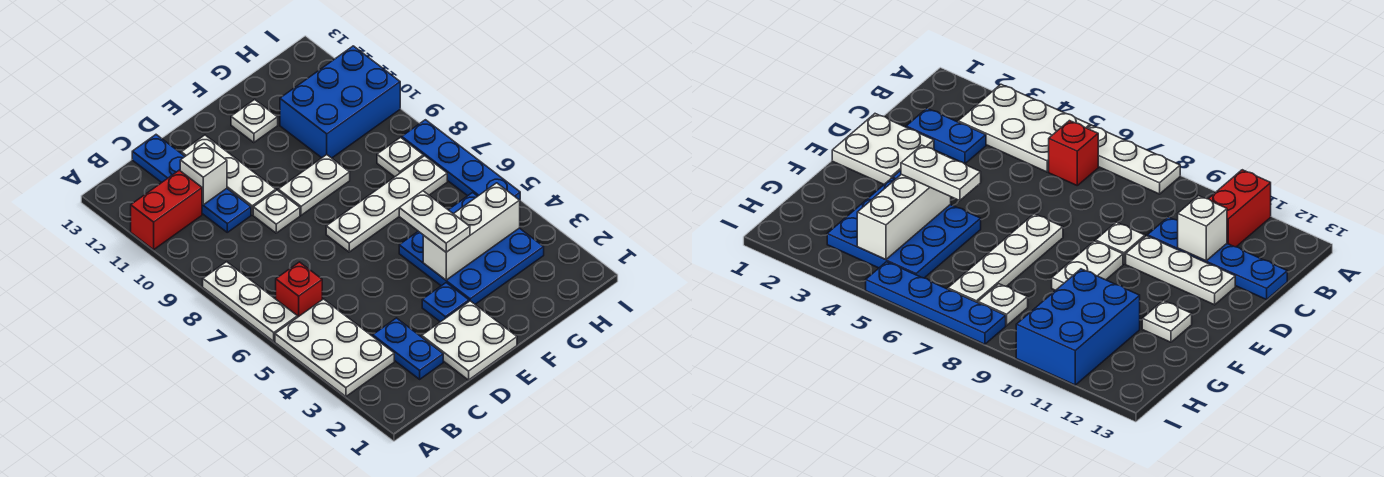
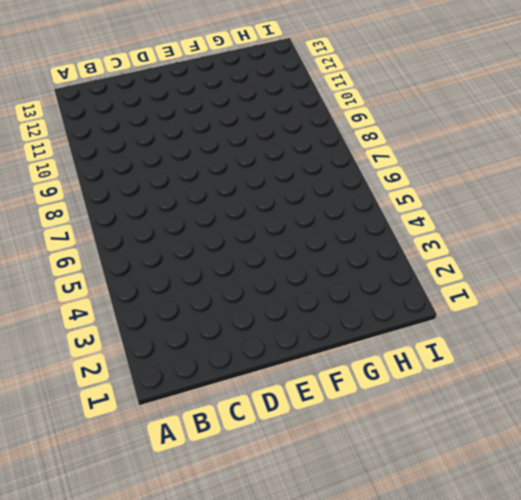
none -> white plate A3:B5 level 1
none -> white plate A6:A8 level 1
none -> red brick A11:B11 level 1

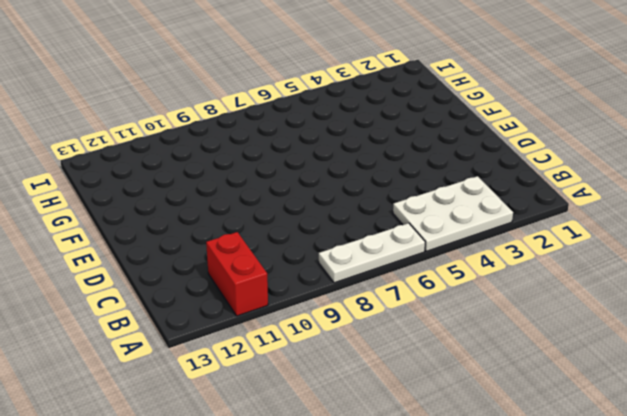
none -> red brick B6 level 1
none -> blue plate C2:C3 level 1
none -> blue plate C10:C13 level 1

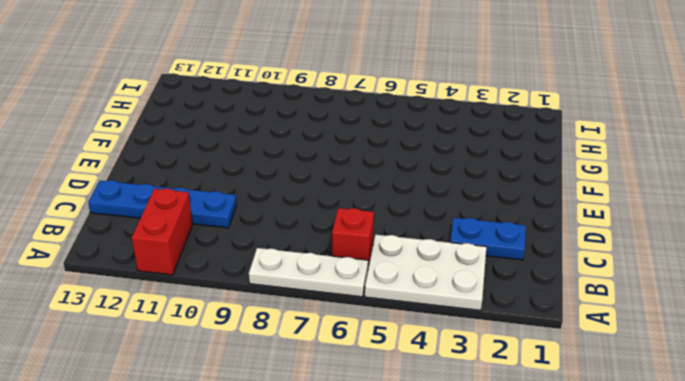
none -> white plate D1:E2 level 1
none -> white plate D9 level 1
none -> white plate D10:D12 level 1

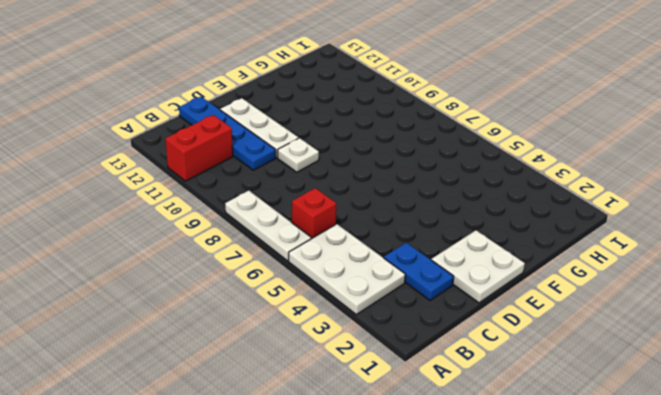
none -> blue plate E3 level 1
none -> white plate E7:H7 level 1
none -> white plate E9:F9 level 1

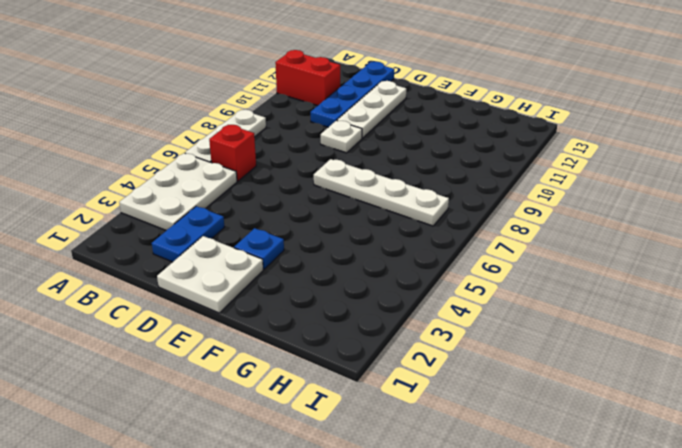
none -> white plate E9:F9 level 1
none -> blue plate F3:H5 level 1
none -> white plate F12 level 1

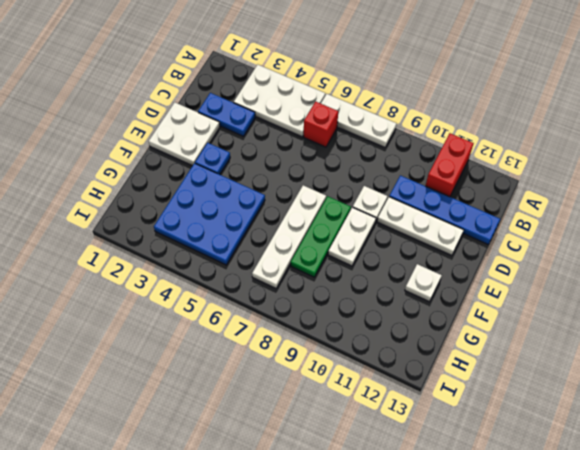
green plate E8:G8 level 1 -> none
none -> blue brick G10:I11 level 1
none -> white plate H8 level 1
none -> blue plate I5:I8 level 1

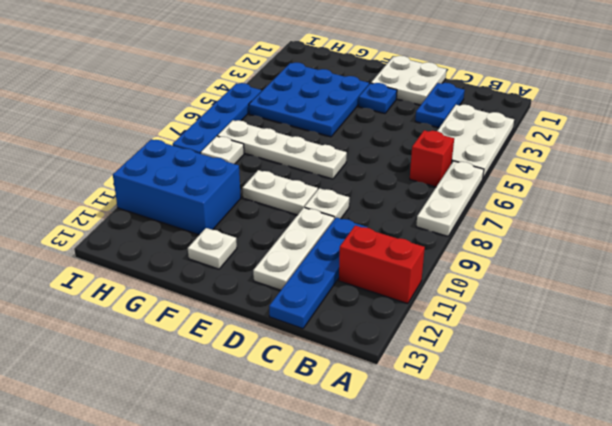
none -> white brick C11 level 2
none -> white brick F4:H4 level 2
none -> white plate F4:F5 level 3

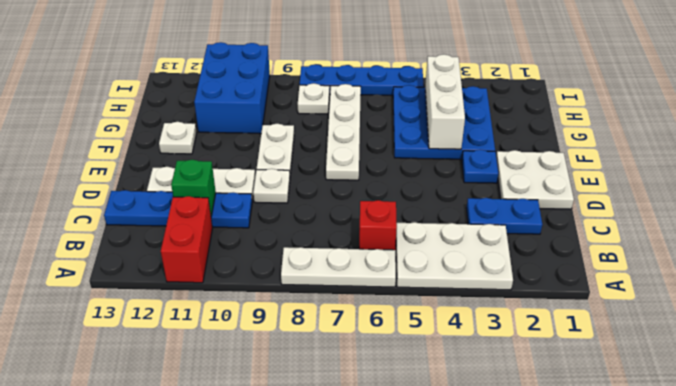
green brick C11 level 2 -> white brick C11 level 2
none -> white plate F4:F5 level 3

